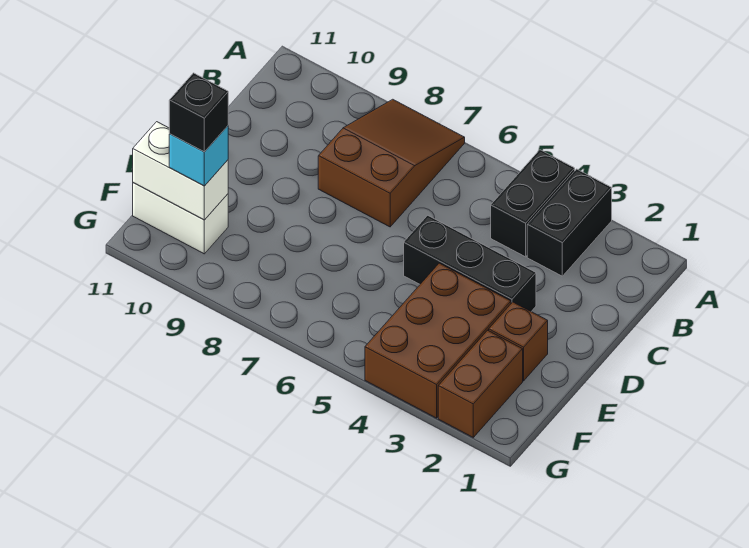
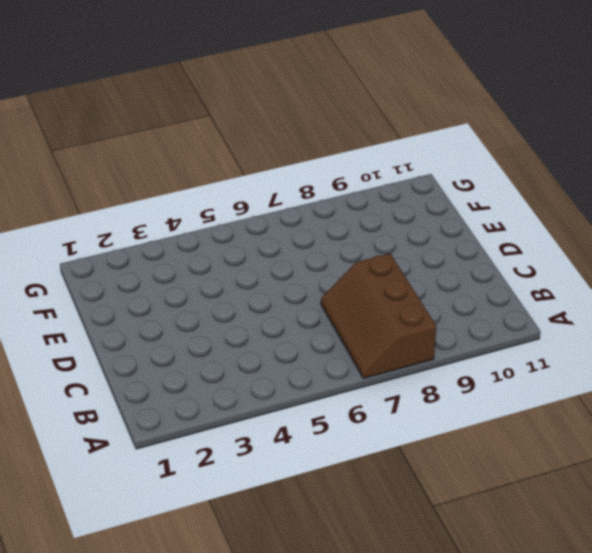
brown slope A7:C8 level 1 top 8 -> brown slope A7:C8 level 1 top C
none -> black brick A3:B3 level 1
none -> black brick A4:B4 level 1

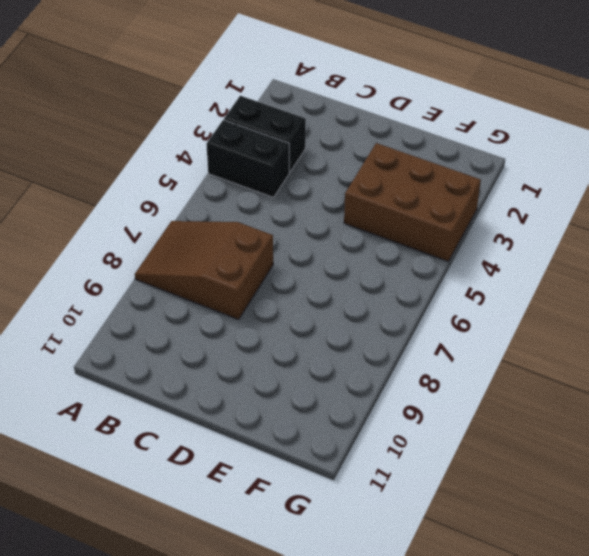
none -> black brick D3:D5 level 1
none -> brown brick E2 level 1

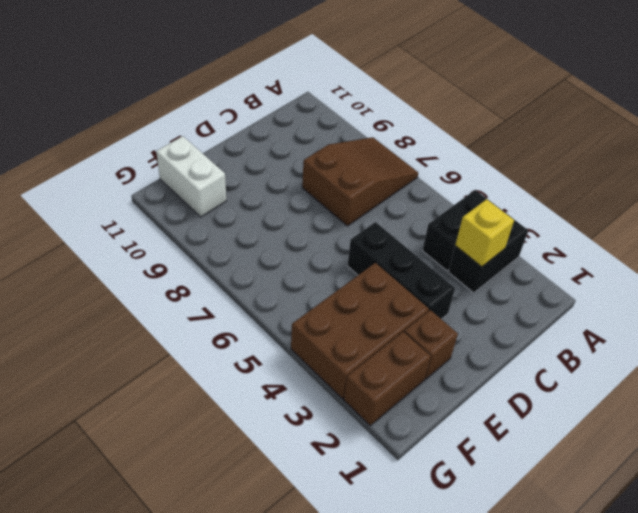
yellow brick B3 level 2 -> none
none -> white brick F10:F11 level 2
none -> cyan brick F10 level 3

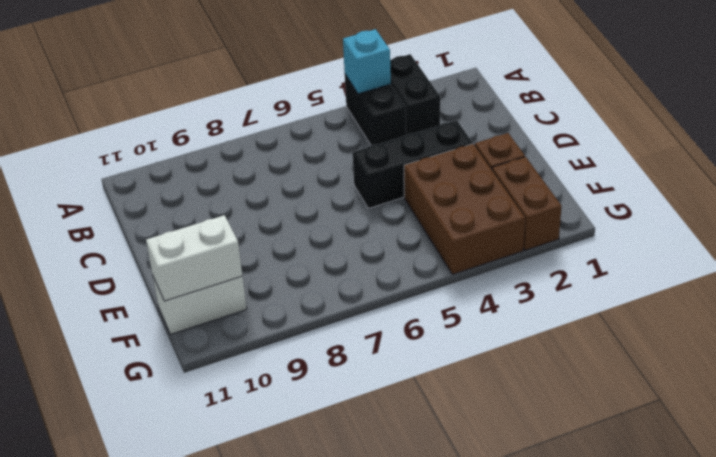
cyan brick A4 level 2 -> cyan brick F10 level 3
none -> brown slope A7:C8 level 1 top C
none -> black brick F10 level 4

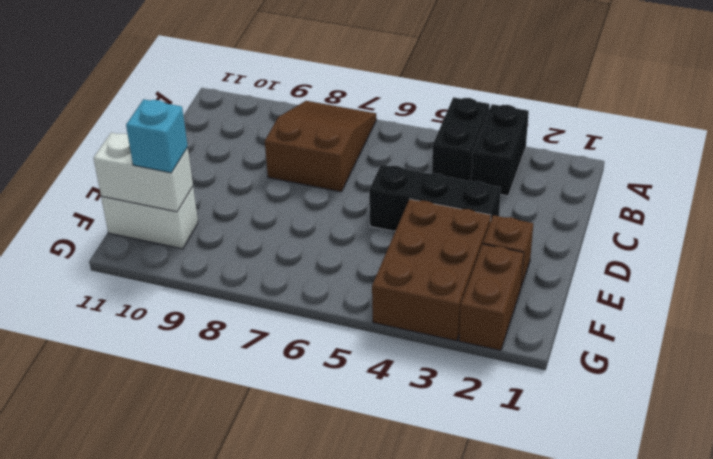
none -> black brick F10 level 4

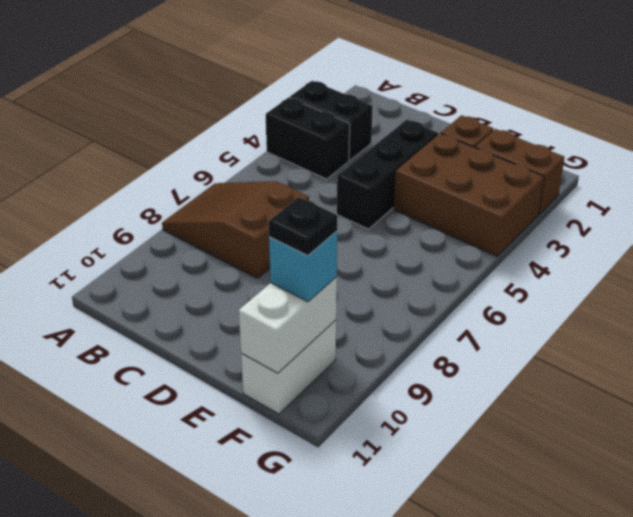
black plate F10 level 4 -> black brick F10 level 4

